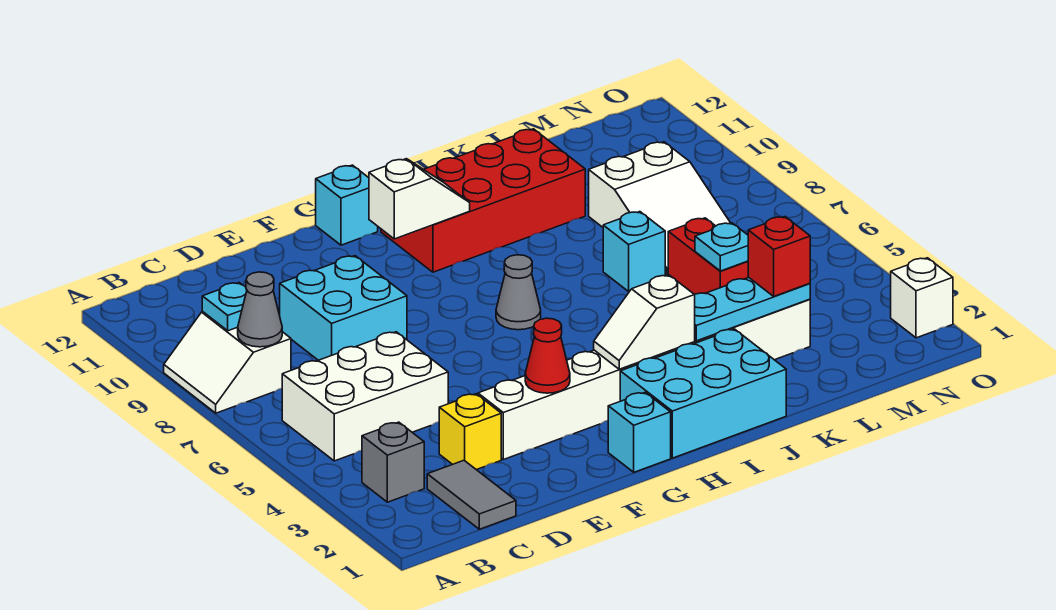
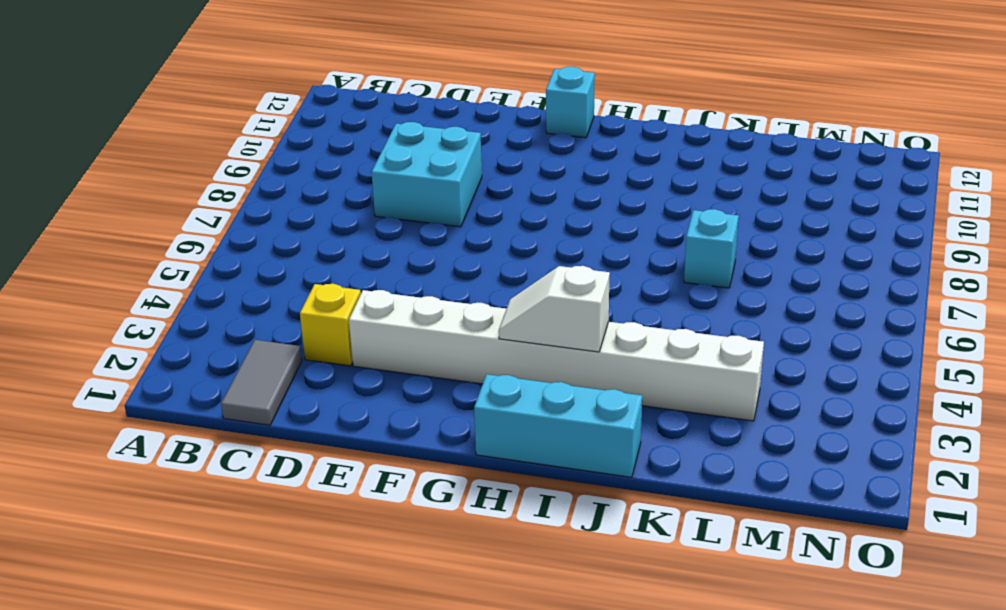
cyan brick H1:J1 level 1 -> cyan brick H1:J2 level 1
none -> white slope A8:B9 level 1 top B
none -> grey brick B3 level 1
none -> white brick B5:D6 level 1

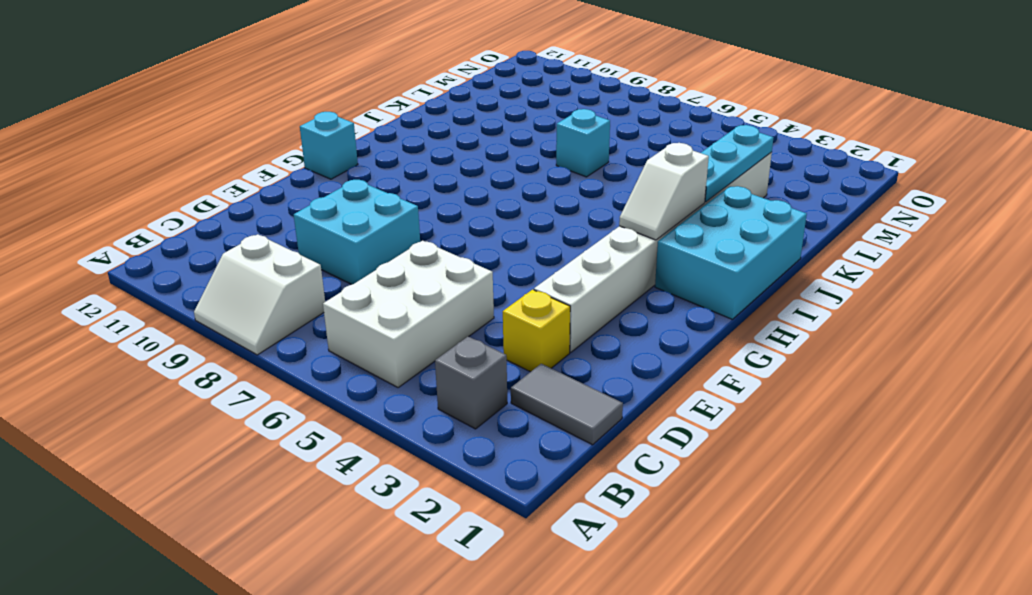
none -> cyan brick G1 level 1
none -> grey cone H7 level 1
none -> red brick H10:K11 level 1

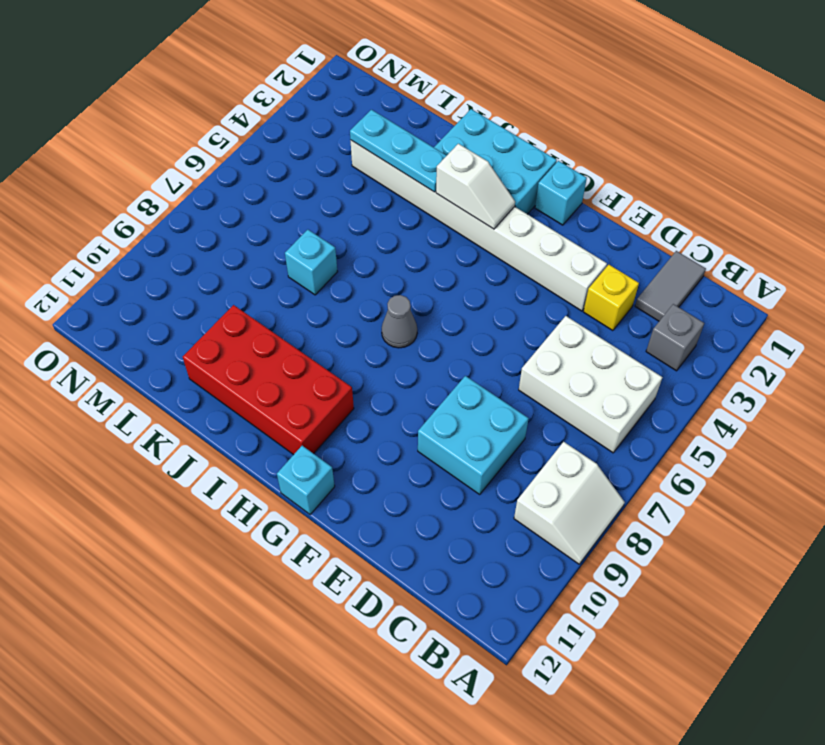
none -> red brick L5:L6 level 1
none -> white slope L7:M9 level 1 top 9
none -> white brick O2 level 1

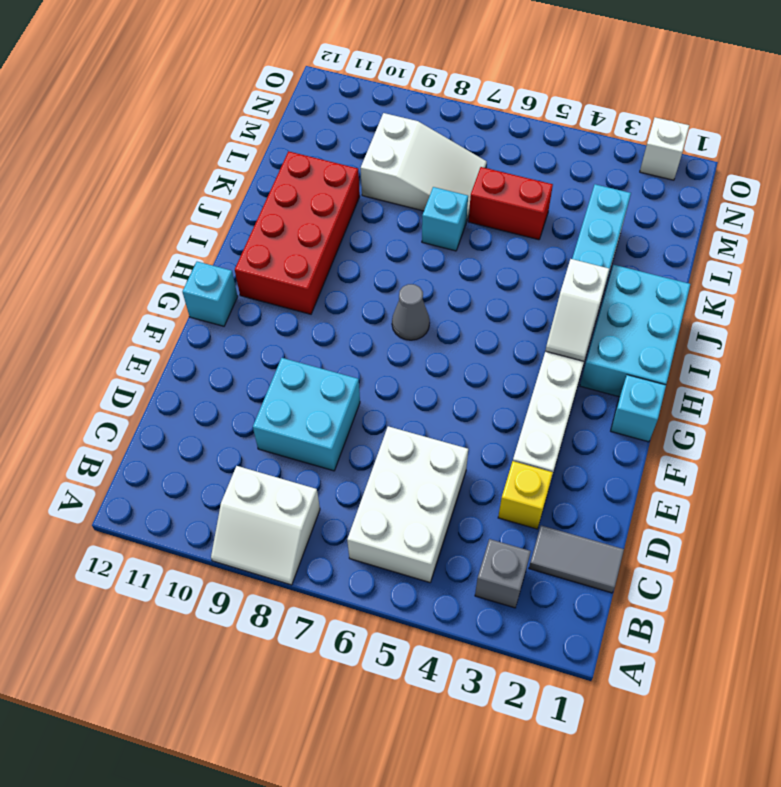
none -> grey cone B8 level 2
none -> cyan plate B9 level 2
none -> red cone F3 level 2

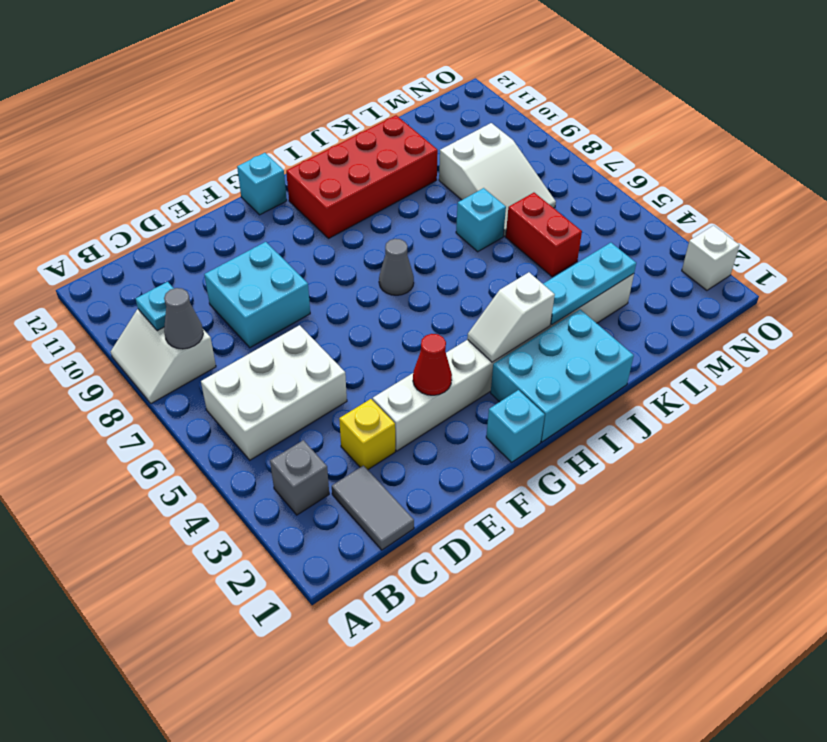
none -> white slope G10:H10 level 2 top G
none -> cyan plate L5 level 2
none -> red brick L3 level 3

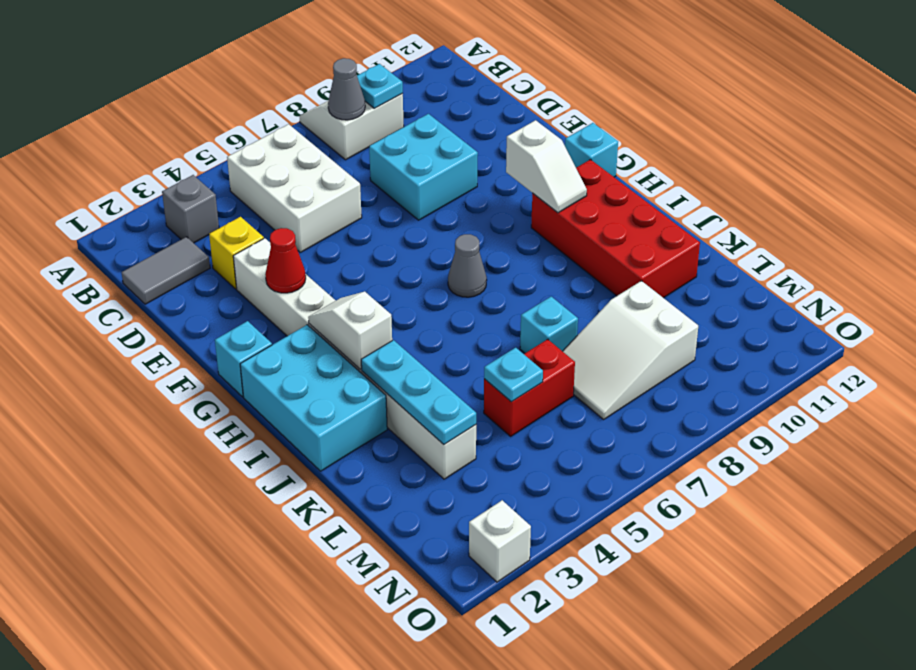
none -> red brick L3 level 3

